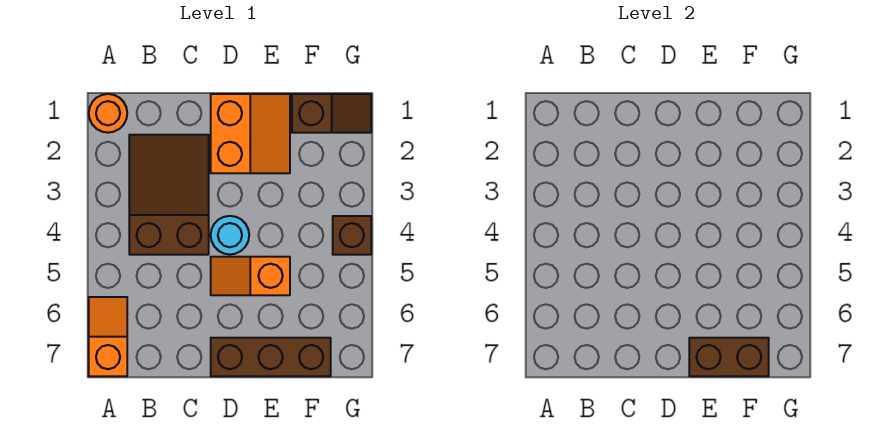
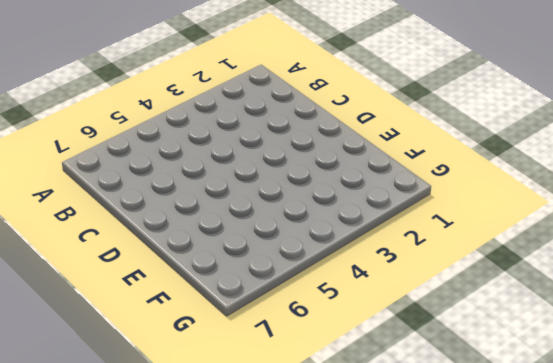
none -> orange round brick A1 level 1
none -> orange slope A6:A7 level 1 top 7

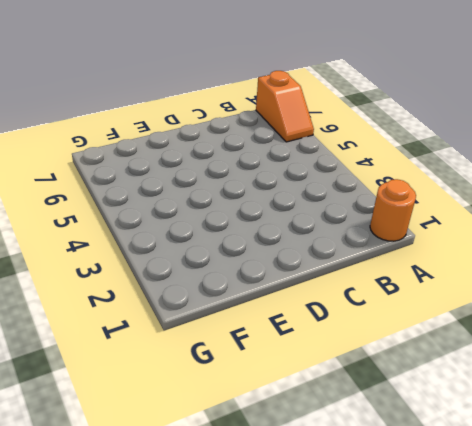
none -> brown slope B2:C4 level 1 top 4
none -> orange slope D1:E2 level 1 top D

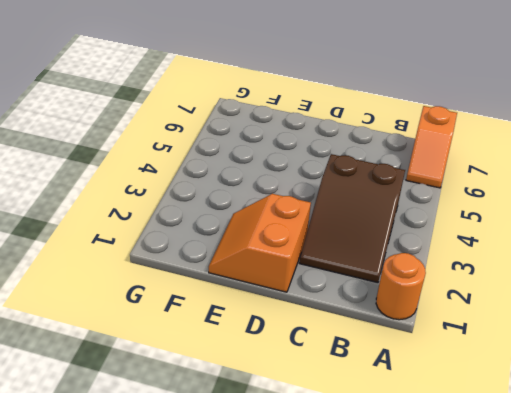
none -> cyan round brick D4 level 1
none -> orange slope D5:E5 level 1 top E

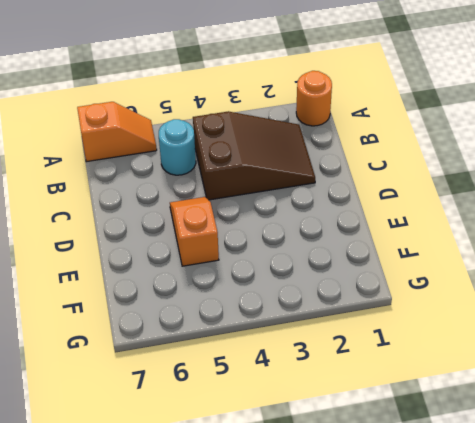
cyan round brick B5 level 1 -> cyan round brick D4 level 1
none -> orange slope D1:E2 level 1 top D
none -> brown brick D7:F7 level 1

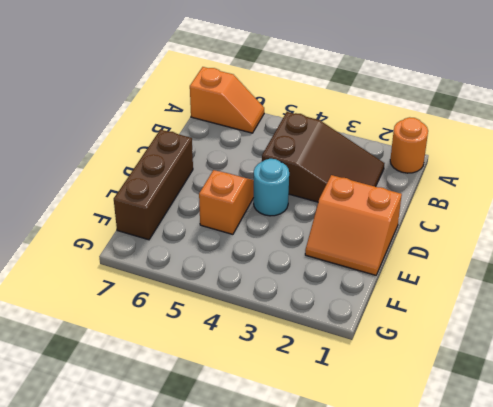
none -> brown slope F1:G1 level 1 top F
none -> brown brick G4 level 1

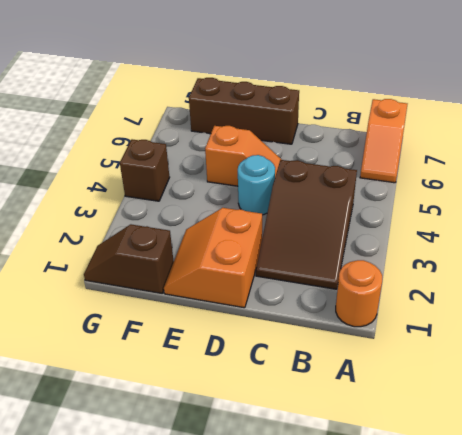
none -> brown brick E7:F7 level 2

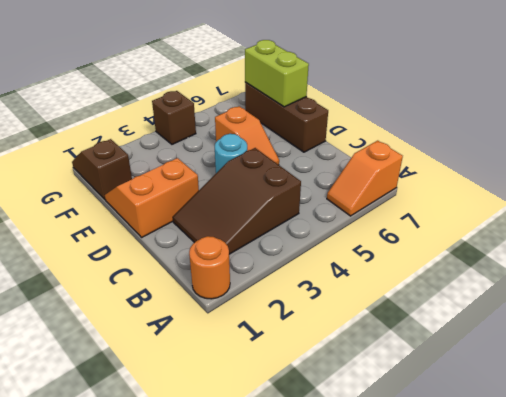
lime brick E7:F7 level 2 -> brown brick E7:F7 level 2

